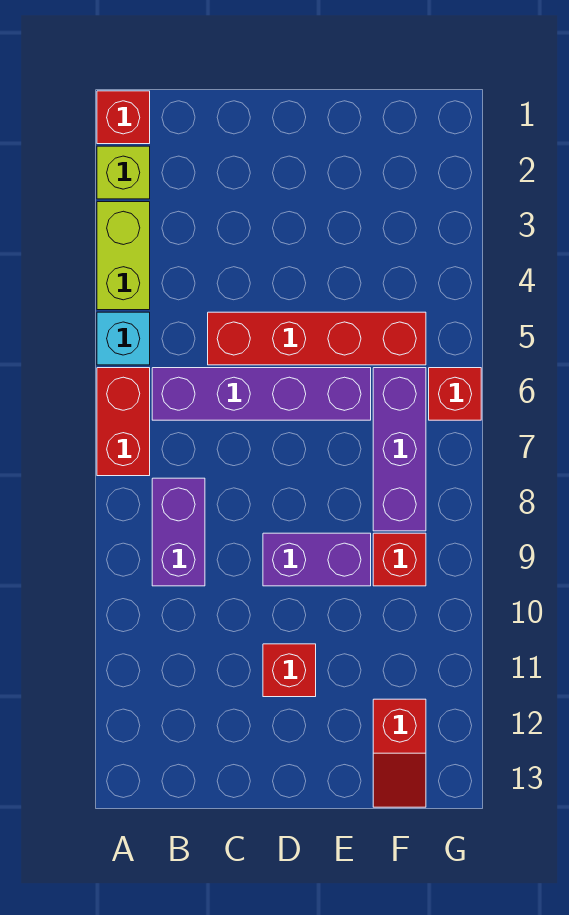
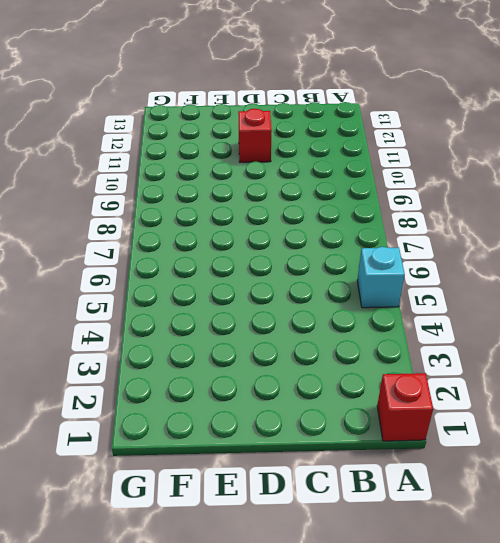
none -> lime brick A2 level 1
none -> lime brick A3:A4 level 1
none -> red brick A6:A7 level 1

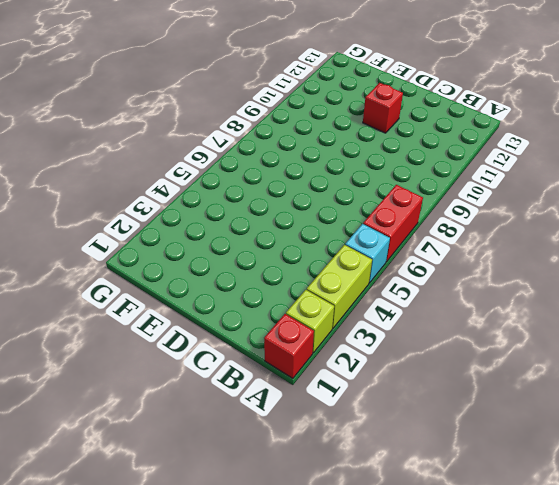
none -> purple brick B6:E6 level 1
none -> purple brick B8:B9 level 1
none -> red brick C5:F5 level 1

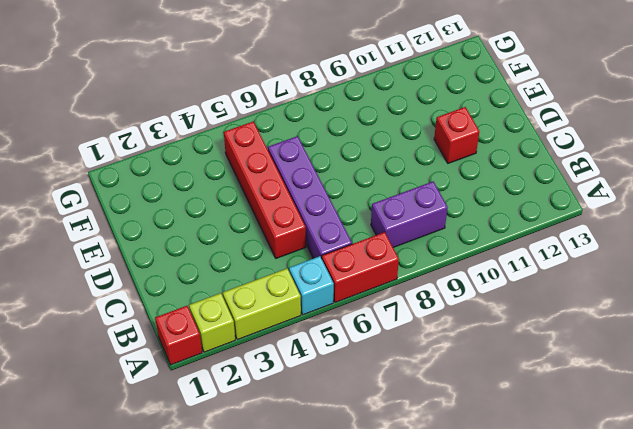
none -> purple brick D9:E9 level 1
none -> purple brick F6:F8 level 1
none -> red brick F9 level 1

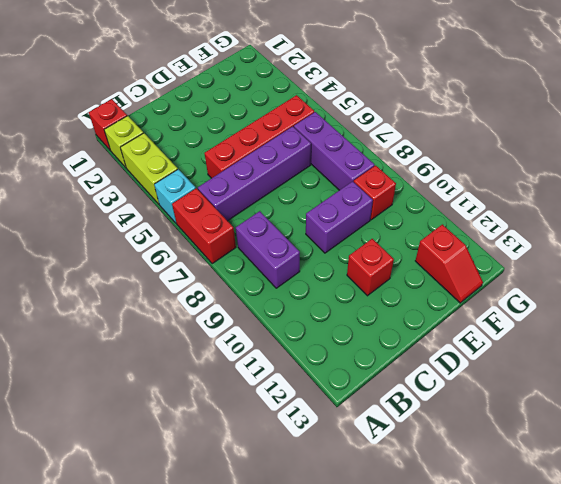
none -> red brick G6 level 1

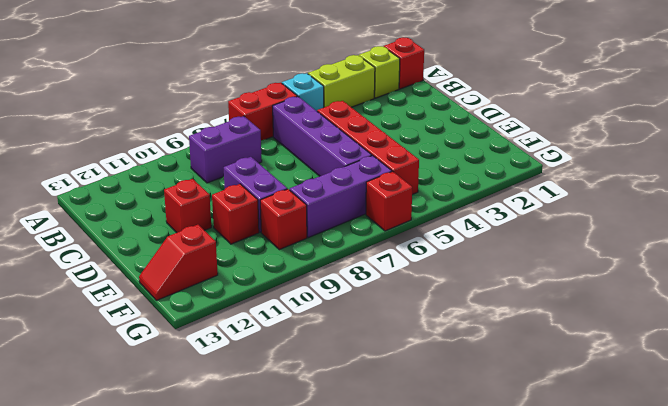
red brick E10 level 1 -> none

